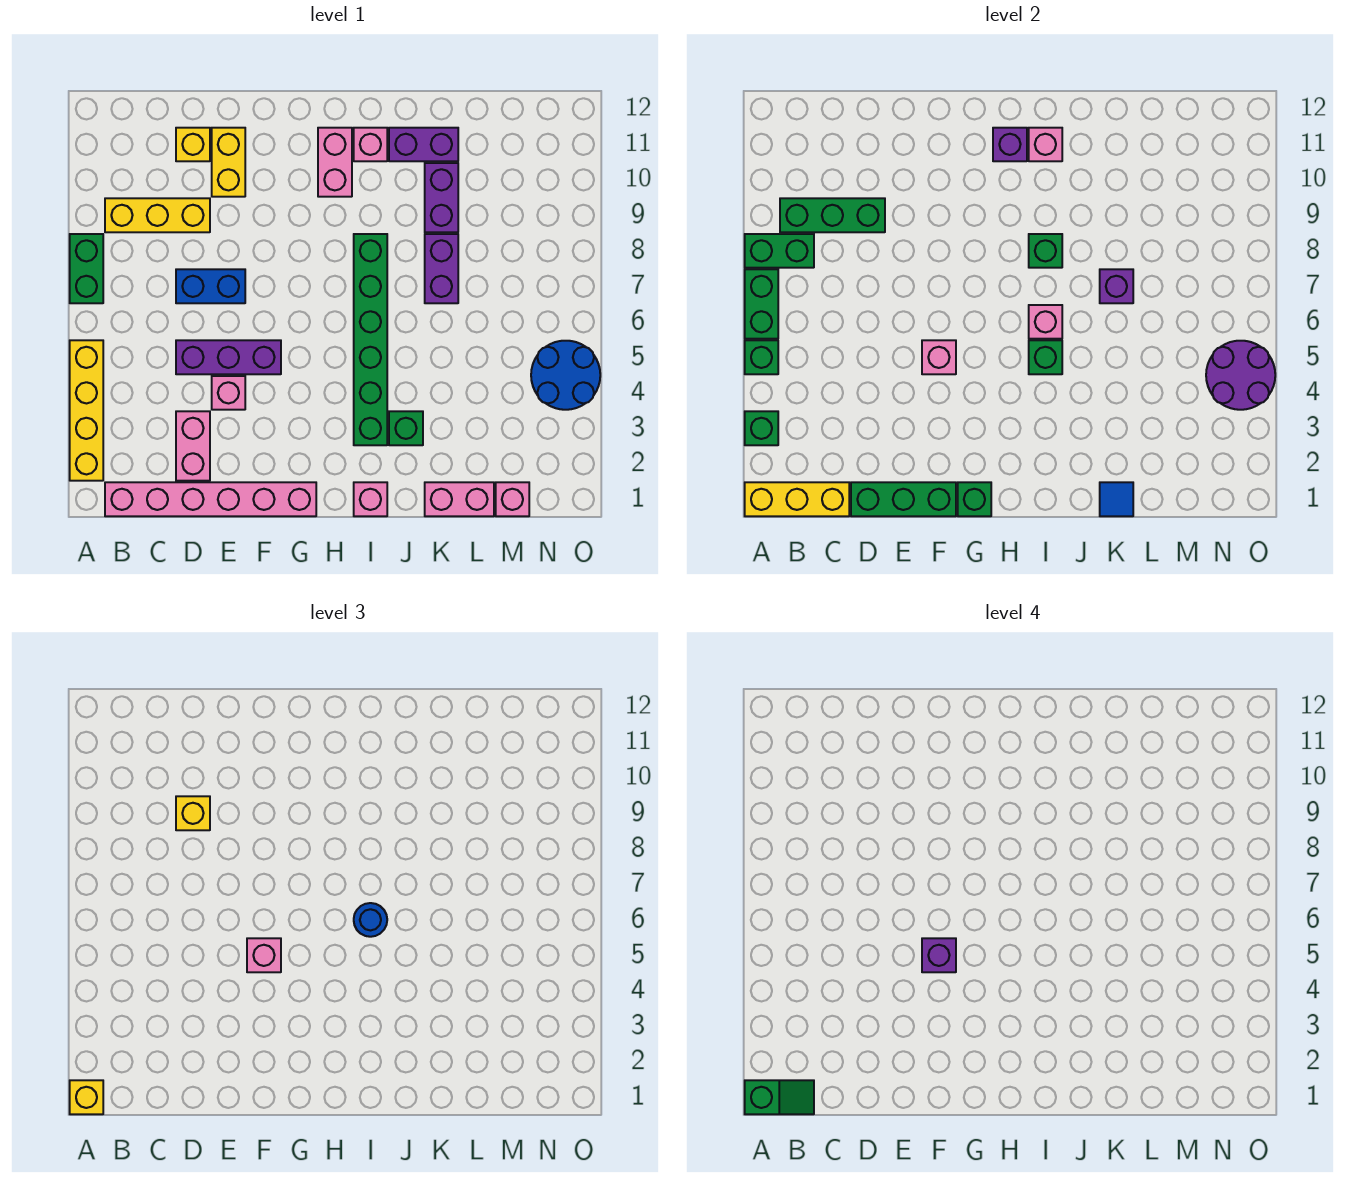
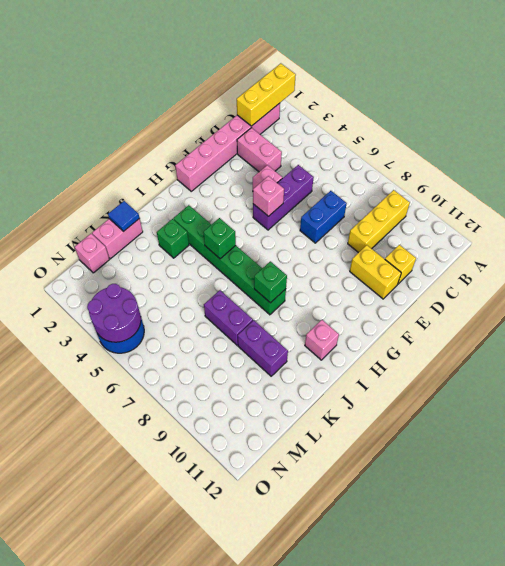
none -> yellow brick A2:A5 level 1
none -> green brick A7:A8 level 1
none -> pink brick H10:H11 level 1
none -> pink brick I1 level 1

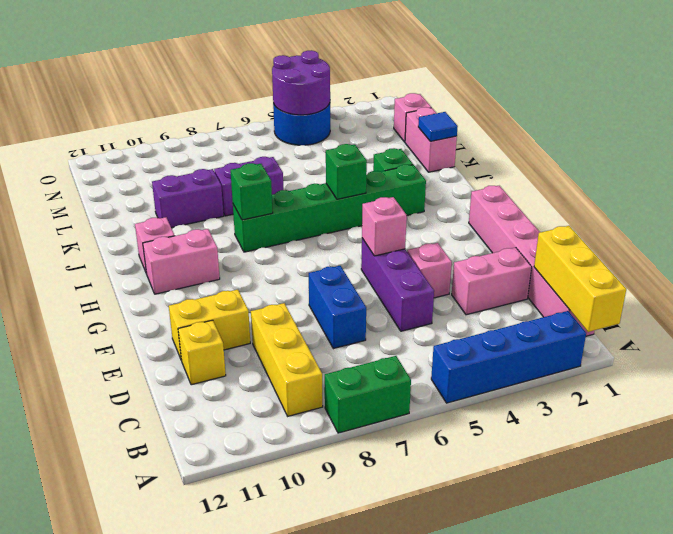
blue brick A2:A5 level 1 -> yellow brick A2:A5 level 1
none -> pink brick I1 level 1
none -> purple brick J11:K11 level 1
none -> green brick A3 level 2
none -> green brick A5 level 2

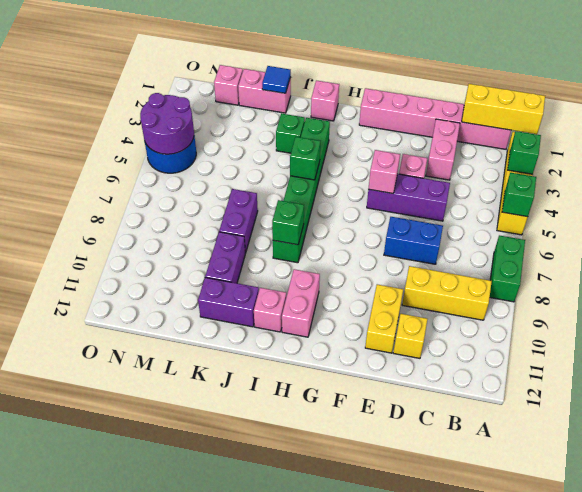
none -> green brick A6:A7 level 2
none -> green brick A8:B8 level 2
none -> green brick B9:D9 level 2
none -> green brick D1:F1 level 2

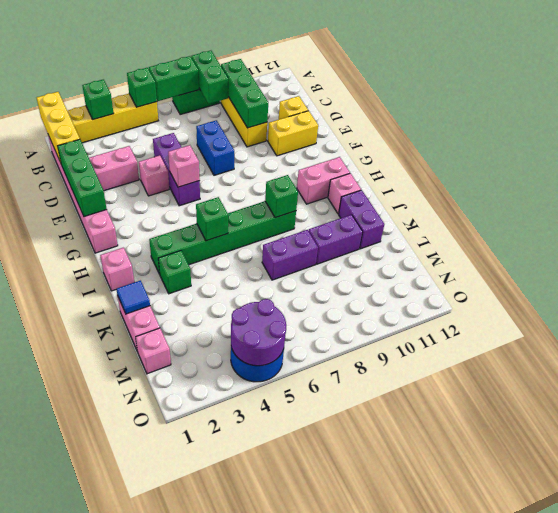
none -> green brick G1 level 2
none -> purple brick H11 level 2
none -> pink brick I6 level 2
none -> pink brick I11 level 2

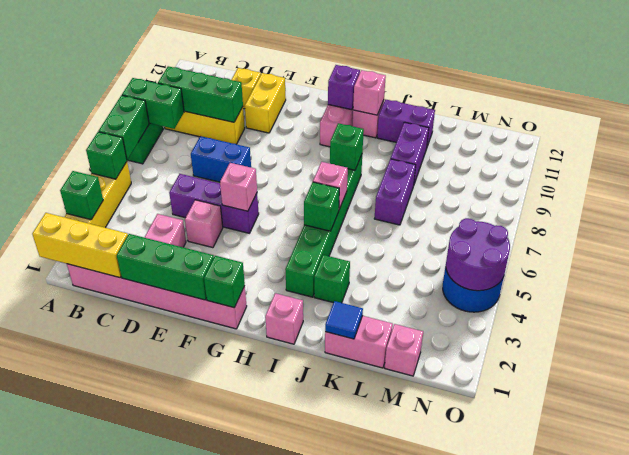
none -> purple brick K7 level 2
none -> yellow brick A1 level 3
none -> yellow brick D9 level 3
none -> pink brick F5 level 3

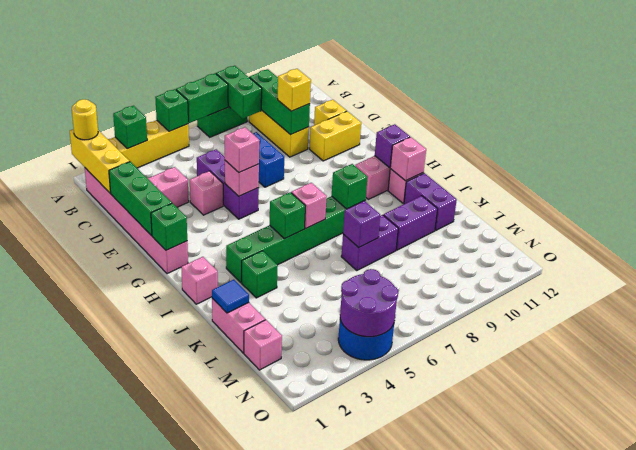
yellow round brick A1 level 3 -> yellow brick A1 level 3
none -> blue round brick I6 level 3
none -> green slope A1:B1 level 4 top A
none -> purple brick F5 level 4

